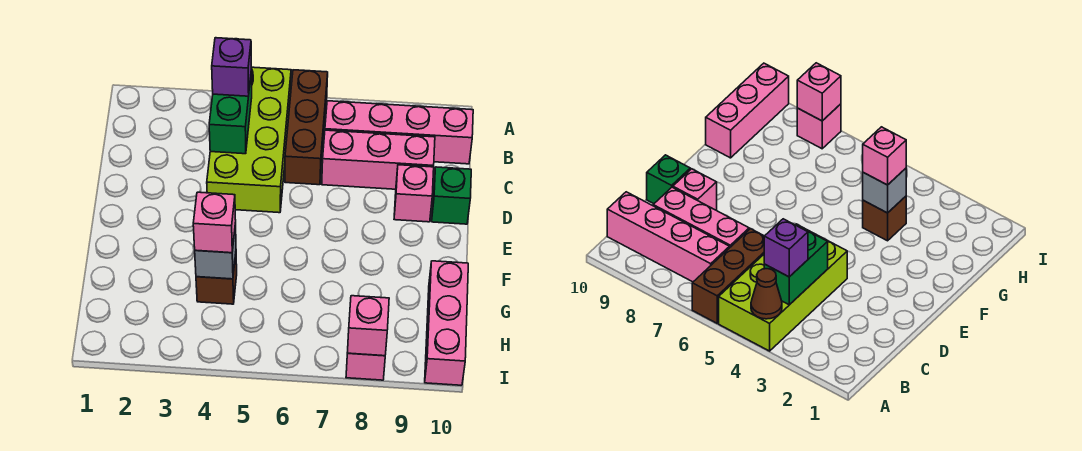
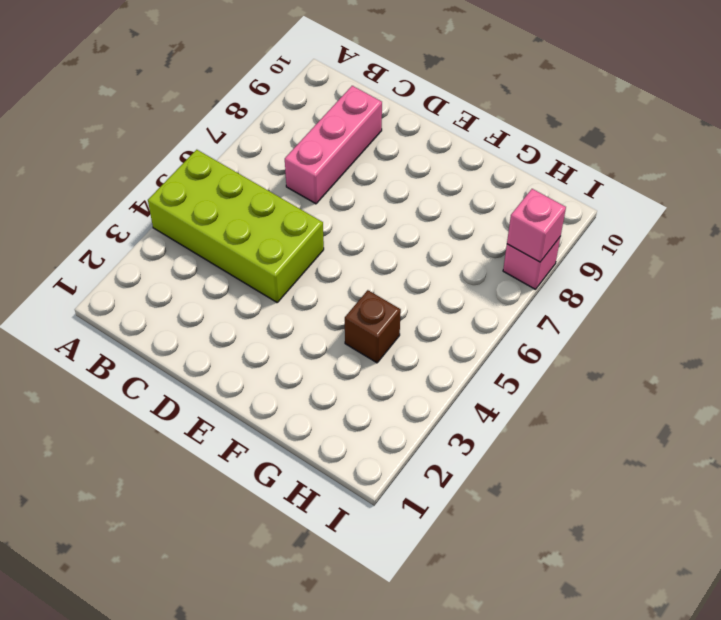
none -> brown brick A6:C6 level 1
none -> pink brick B7:B10 level 1
none -> pink brick D9 level 1

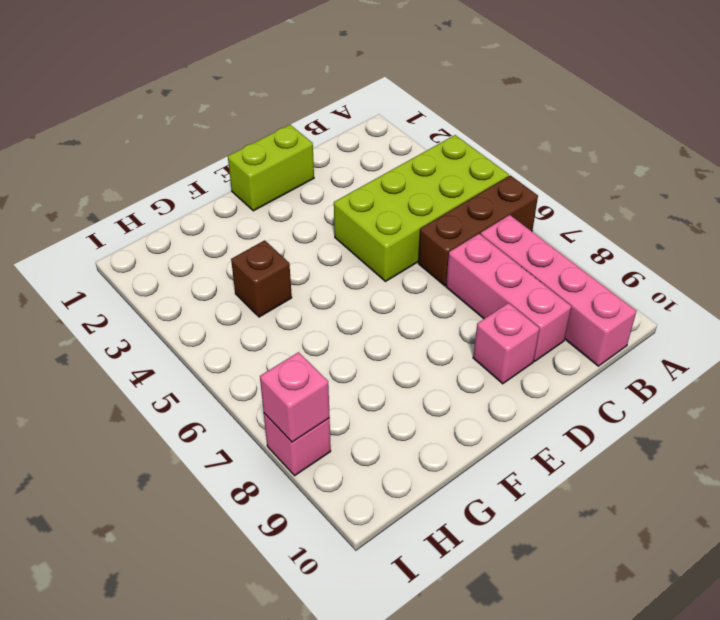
lime brick D1:E1 level 1 -> none
none -> green brick D10 level 1
none -> pink brick G10:I10 level 1
none -> brown cone A4 level 2

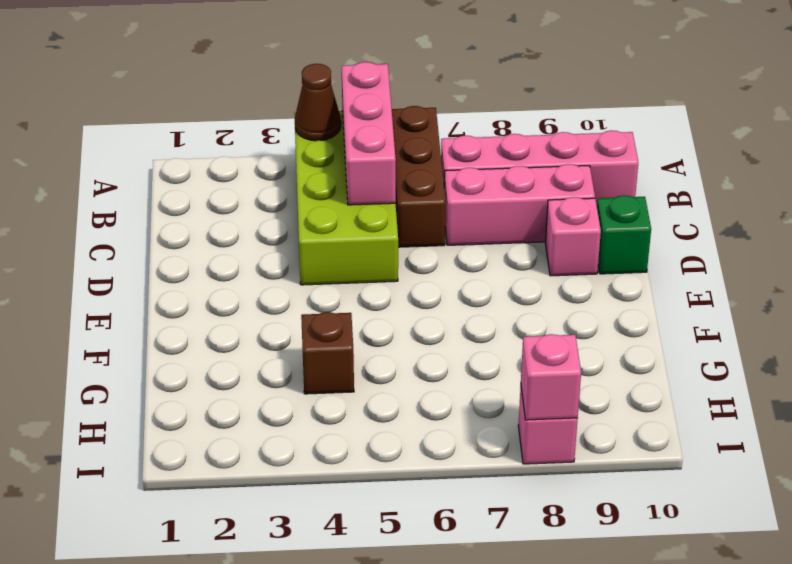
pink brick A5:C5 level 2 -> pink brick G10:I10 level 1
none -> green brick B4:C4 level 2
none -> grey brick G4 level 2
none -> purple brick B4 level 3

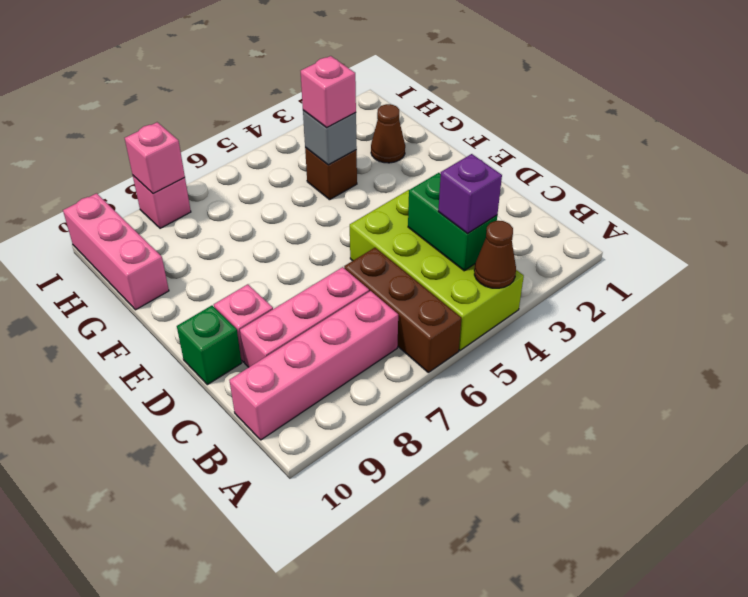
brown cone G2 level 1 -> none

